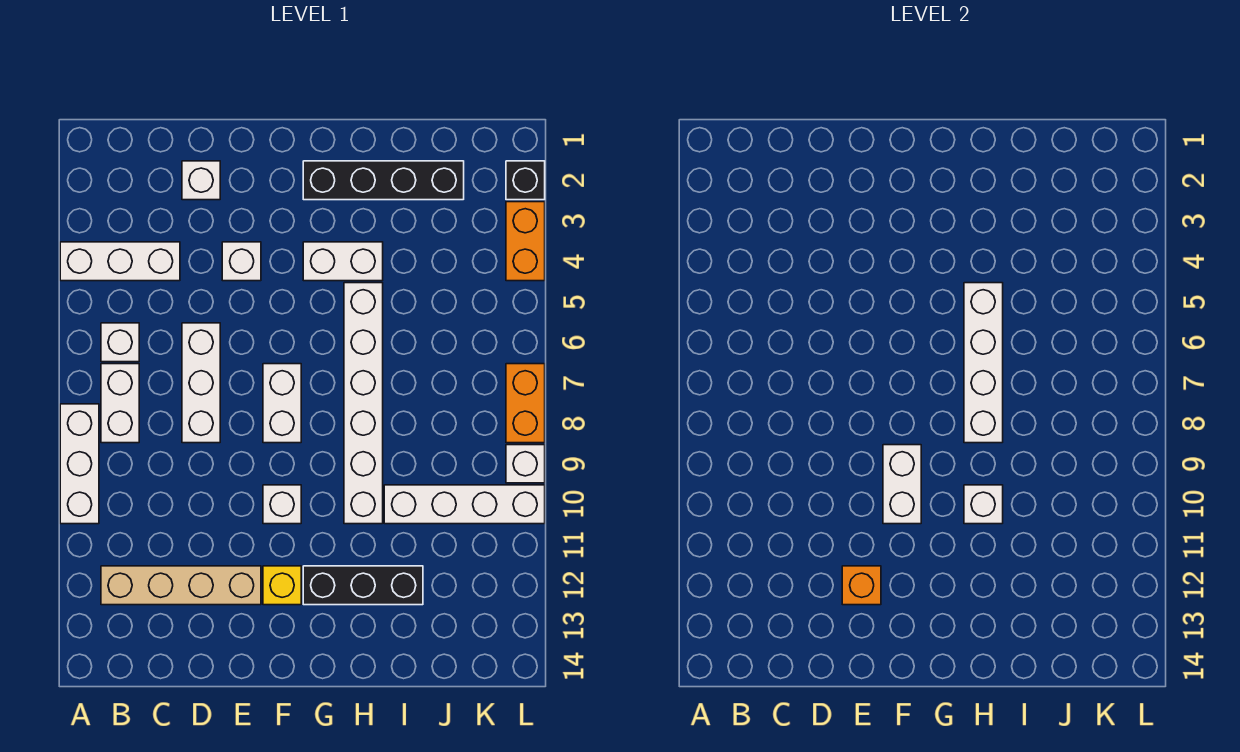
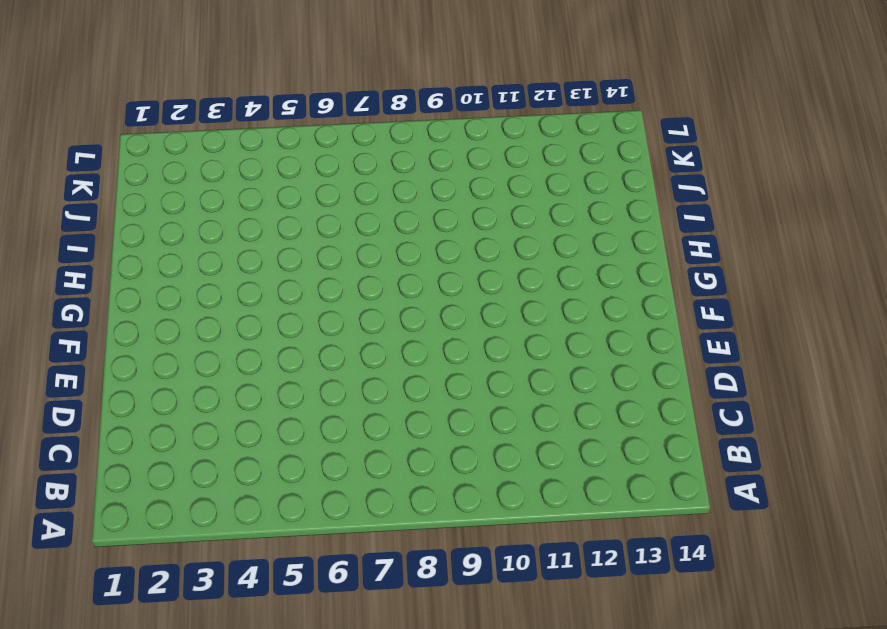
none -> white brick A4:C4 level 1
none -> white brick A8:A10 level 1
none -> white brick B6 level 1

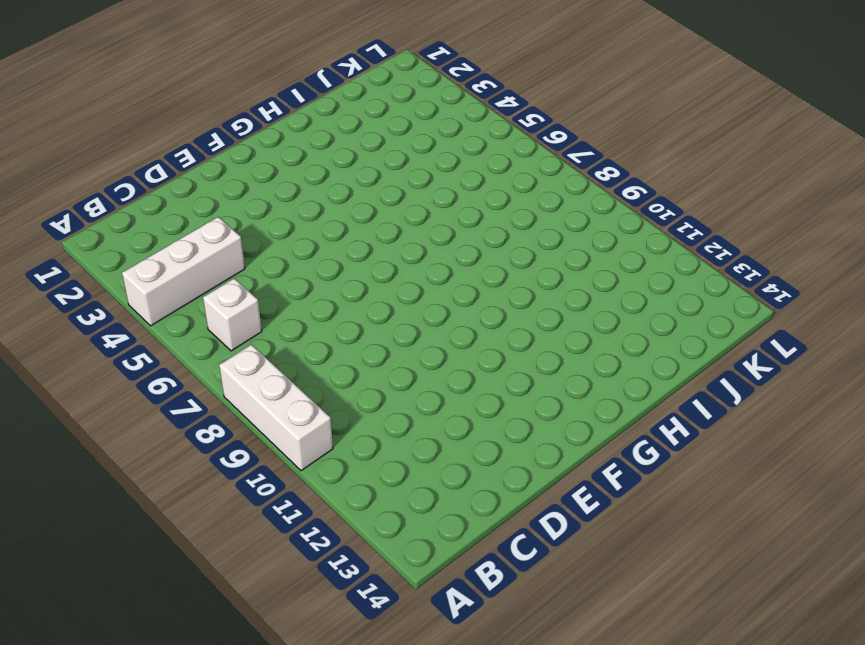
none -> white brick B7:B8 level 1
none -> tan brick B12:E12 level 1
none -> white brick D2 level 1

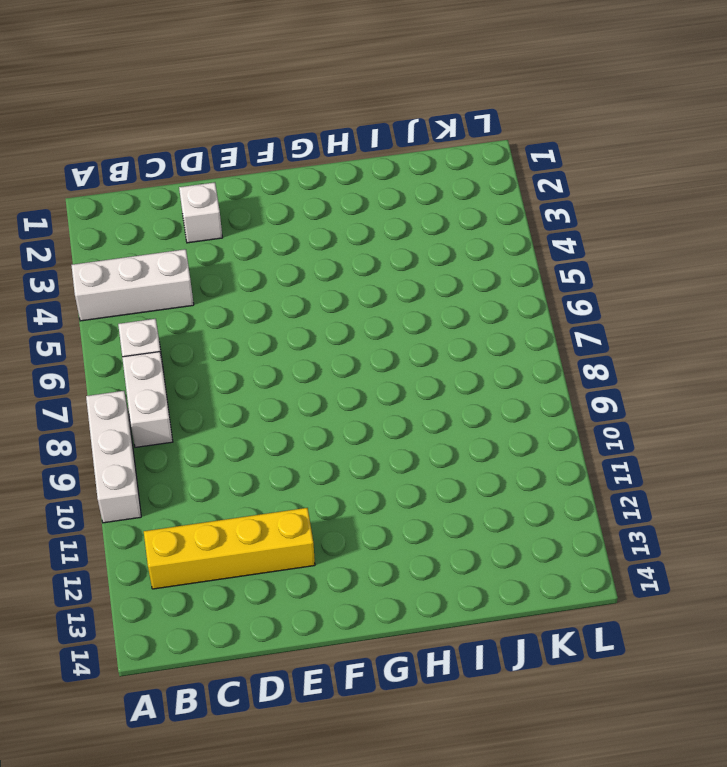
yellow brick B12:E12 level 1 -> tan brick B12:E12 level 1
none -> white brick D6:D8 level 1
none -> white brick E4 level 1
none -> white brick F7:F8 level 1

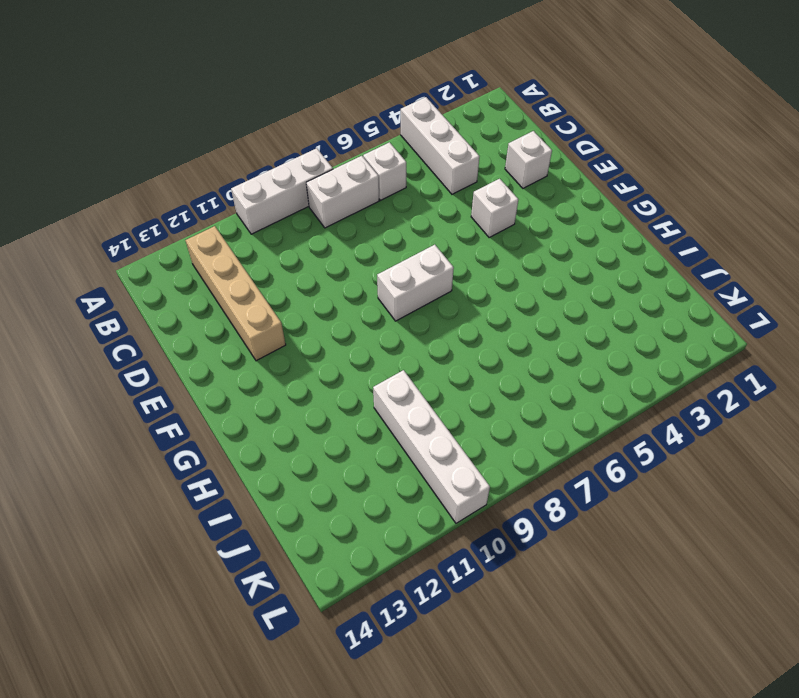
none -> white brick D6:D8 level 1
none -> white brick F10 level 1
none -> yellow brick F12 level 1

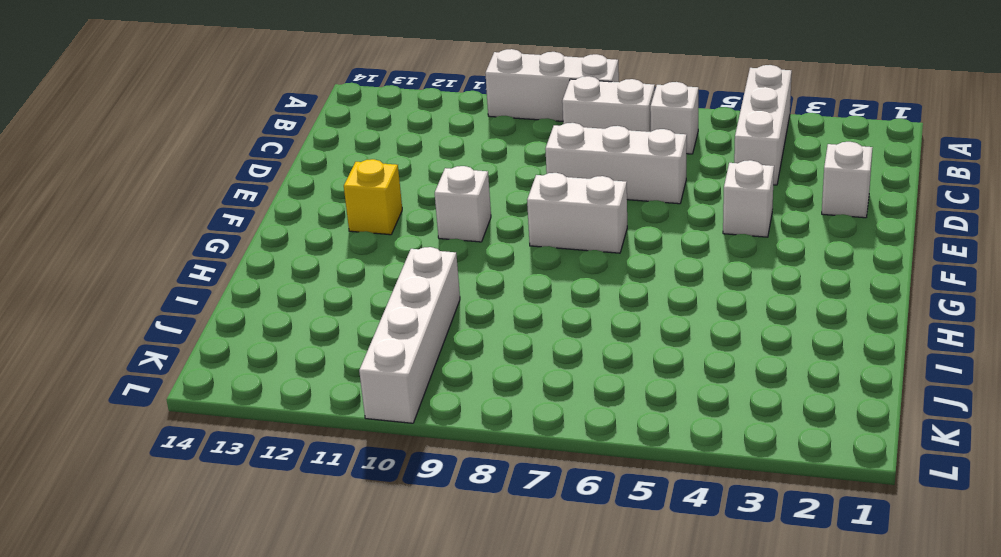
none -> tan brick B12:E12 level 1
none -> black brick G2:J2 level 1
none -> white brick G4:H4 level 1

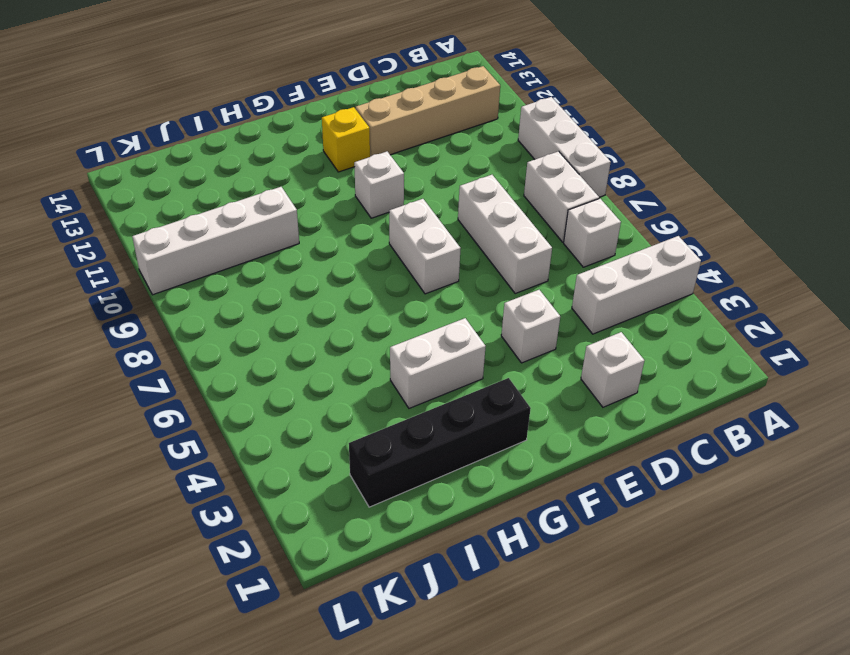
none -> black brick G12:I12 level 1
none -> white brick H5:H10 level 1
none -> black brick L2 level 1

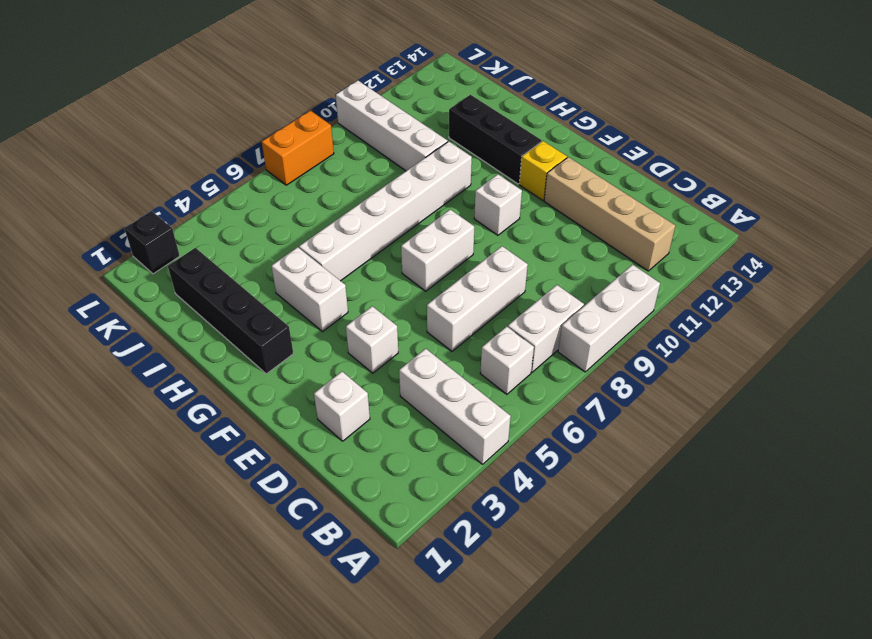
none -> orange brick L3:L4 level 1
none -> white brick L9 level 1
none -> orange brick E12 level 2

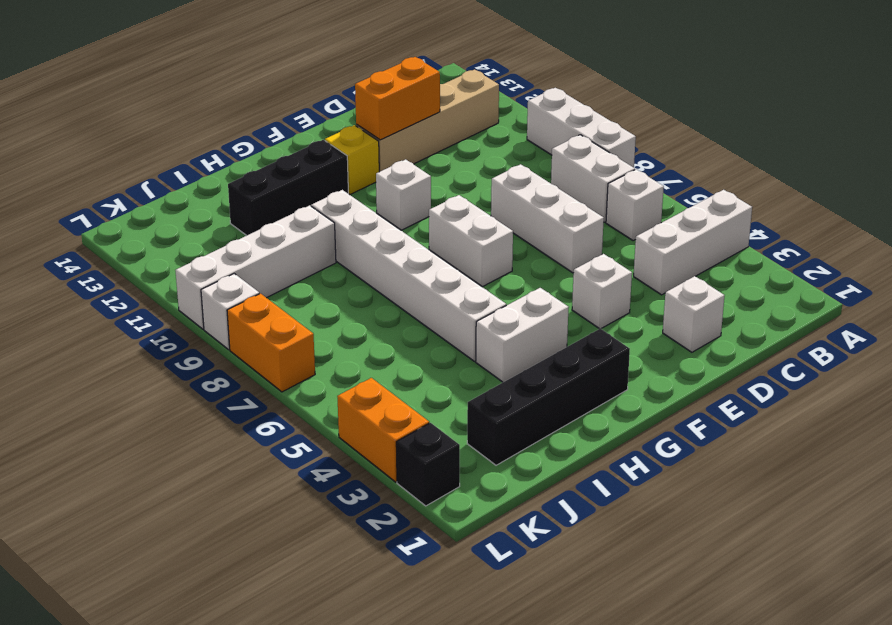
orange brick D12:E12 level 2 -> orange brick E12 level 2
none -> white brick F9:F10 level 2
none -> white brick H5:H8 level 2
none -> white brick H10 level 2

